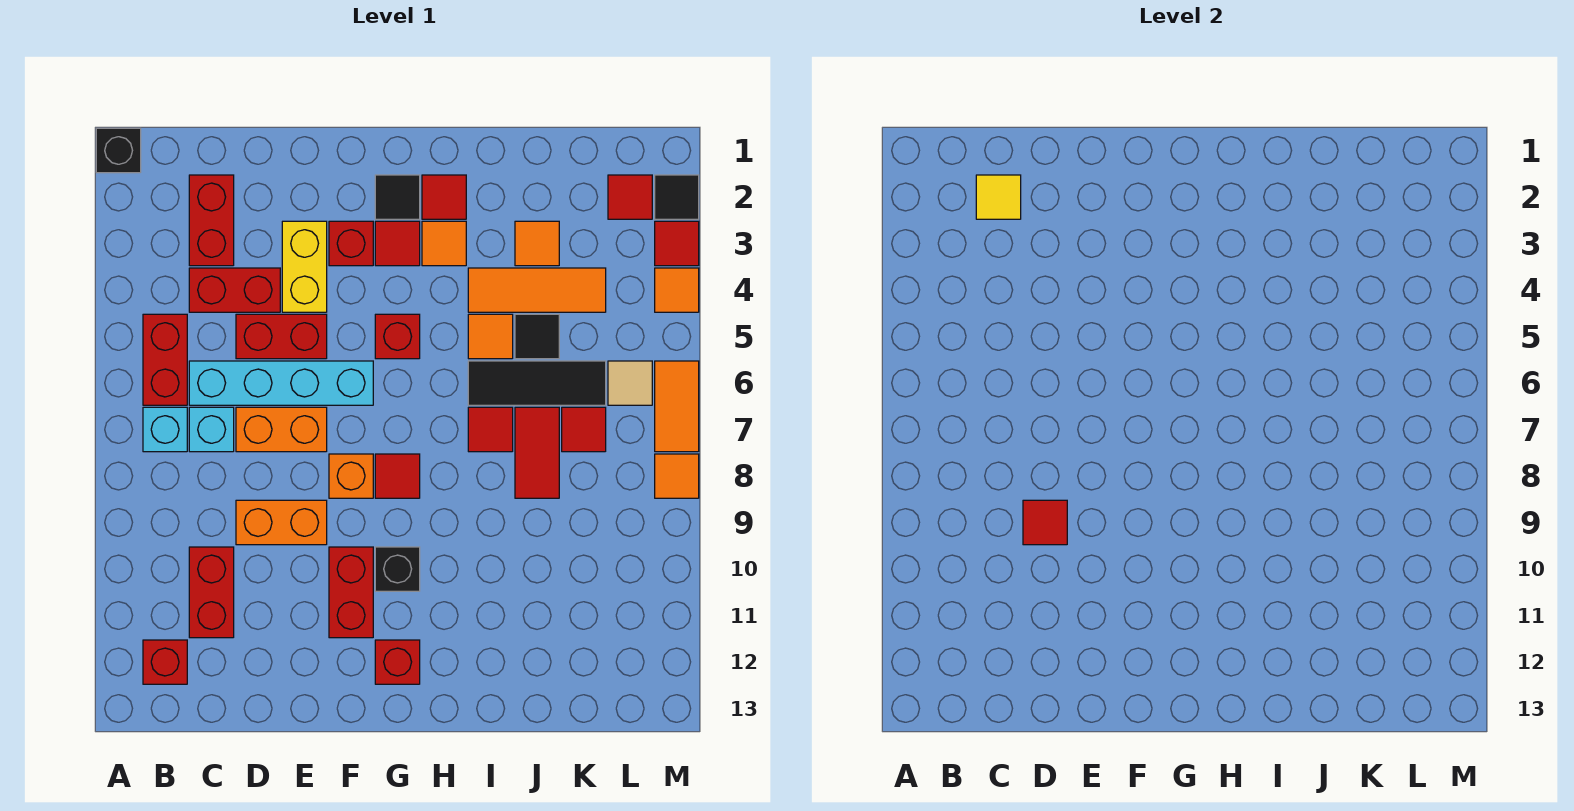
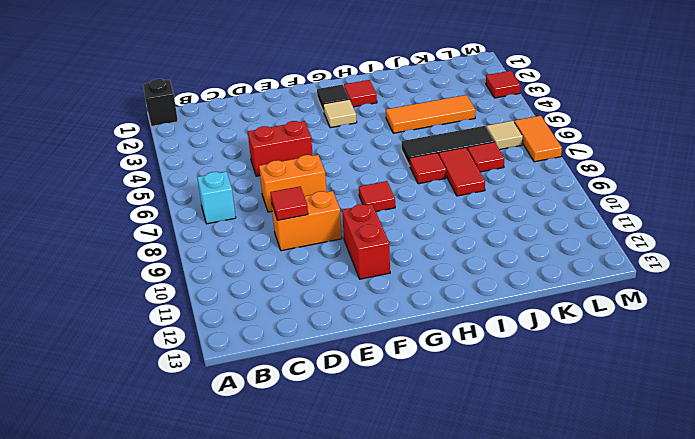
tan tile G3 level 1 -> red tile G3 level 1
none -> red brick B5:B6 level 1
none -> red brick B12 level 1
none -> red brick C2:C3 level 1
none -> red brick C4:D4 level 1

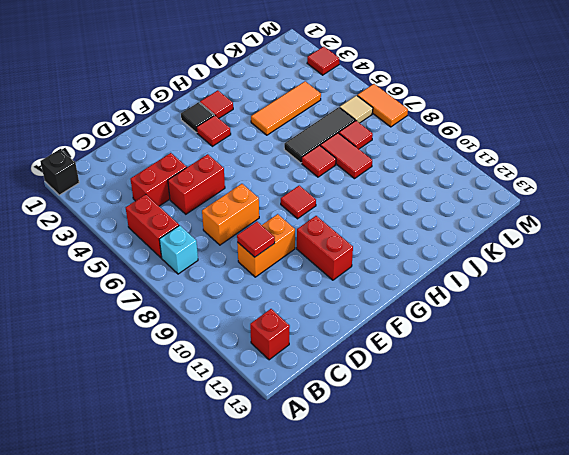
none -> red brick C2:C3 level 1
none -> cyan brick C6:F6 level 1
none -> cyan brick C7 level 1
none -> red brick C10:C11 level 1

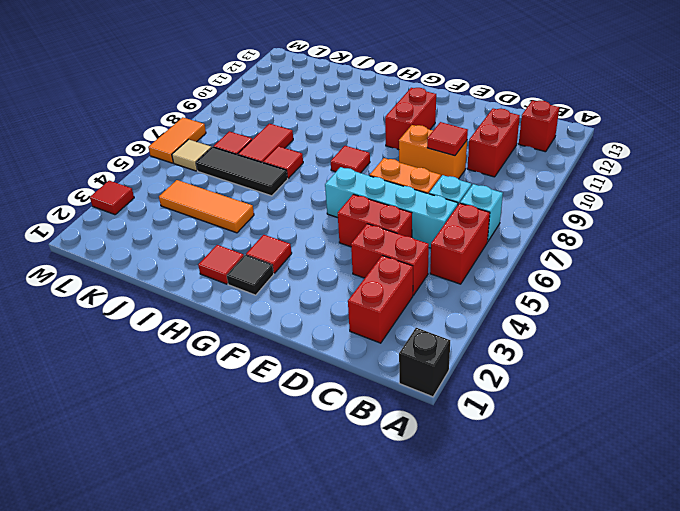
none -> yellow brick E3:E4 level 1
none -> red brick F3 level 1
none -> orange brick F8 level 1
none -> red brick G5 level 1

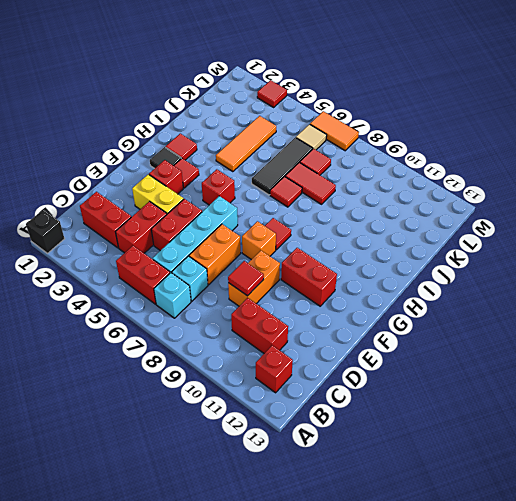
none -> black brick G10 level 1
none -> red brick G12 level 1
none -> orange tile H3 level 1
none -> orange tile I5 level 1

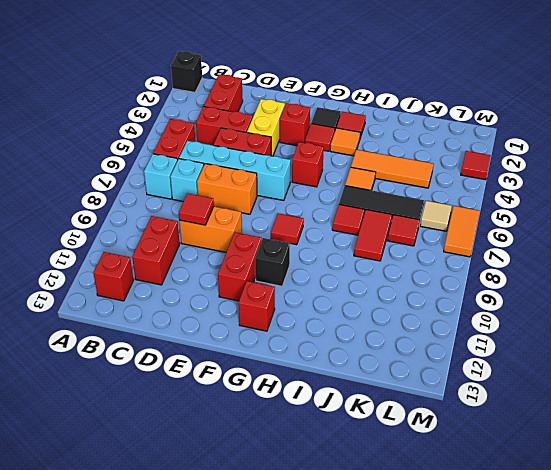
none -> orange brick F8 level 1
none -> orange tile J3 level 1
none -> black tile J5 level 1
none -> red tile L2 level 1

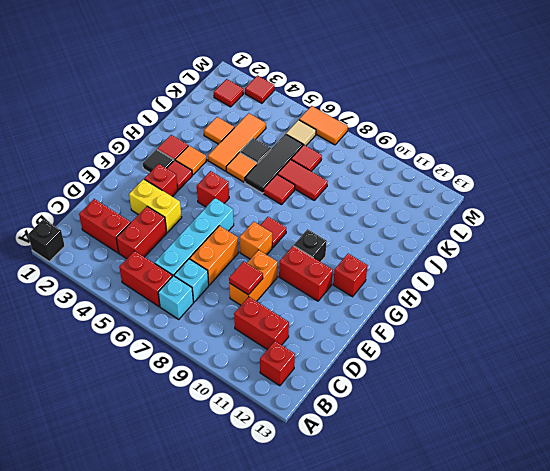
none -> red brick D5:E5 level 1
none -> black tile M2 level 1
none -> orange tile M4 level 1
none -> orange tile M8 level 1

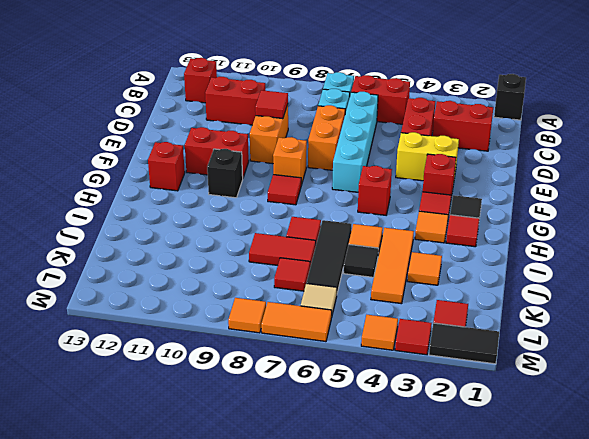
black tile M1:M2 level 1 -> black tile M2 level 1
none -> red brick D5:E5 level 1
none -> yellow tile C2 level 2

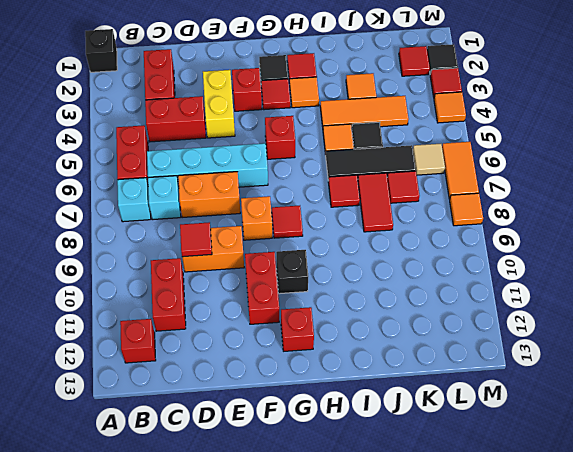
none -> red brick D5:E5 level 1
none -> yellow tile C2 level 2

